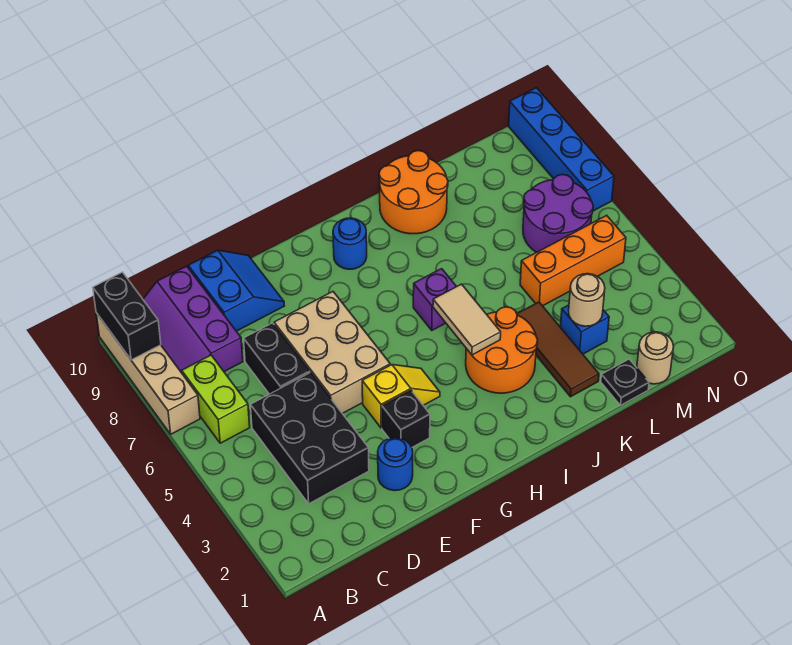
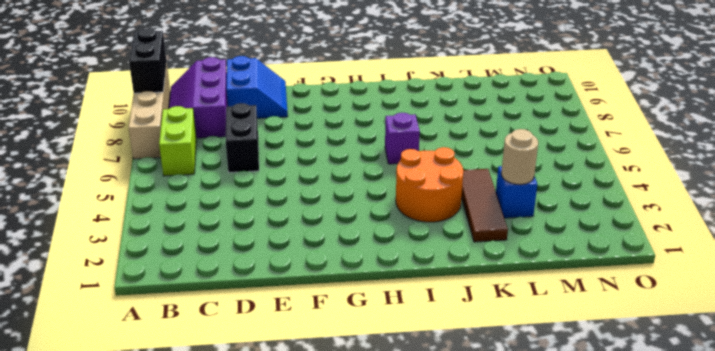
none -> black brick C3:D5 level 1
none -> blue round brick E2 level 1
none -> tan brick E5:F7 level 1

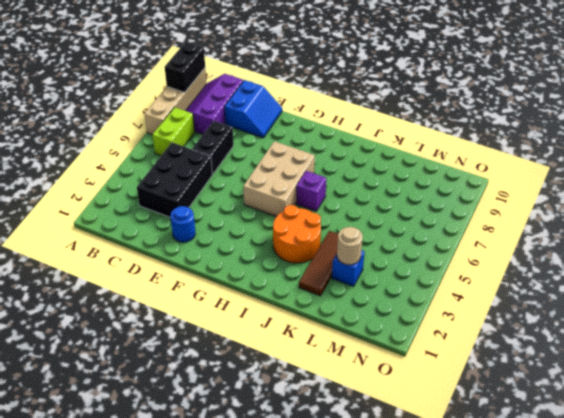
tan brick G5:H7 level 1 -> tan brick E5:F7 level 1
none -> black brick F3 level 1
none -> yellow slope F4:G4 level 1 top F
none -> blue round brick H9 level 1

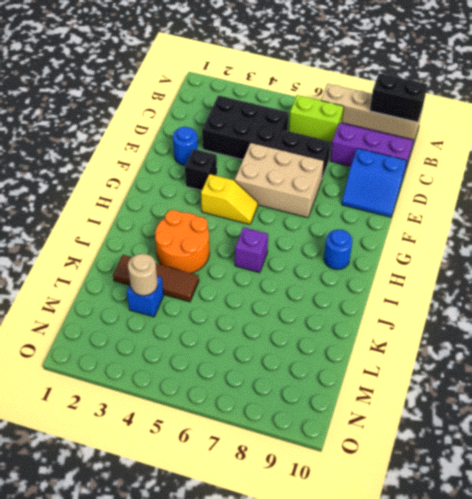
yellow slope G4:G5 level 1 top 4 -> yellow slope F4:G4 level 1 top F
none -> orange round brick J9:K10 level 1
none -> black plate L1 level 1
none -> orange brick L5:N5 level 1

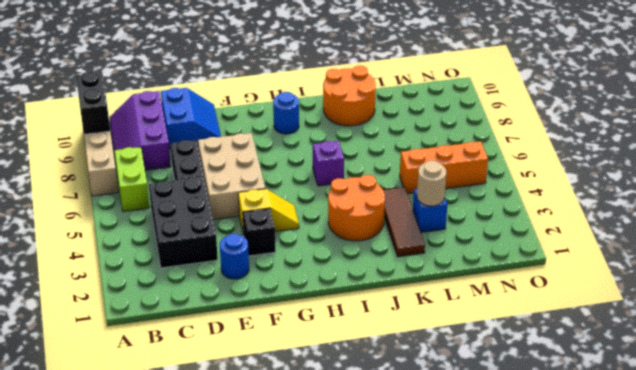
none -> black plate L1 level 1
none -> tan round brick M1 level 1
none -> purple round brick M6:N7 level 1

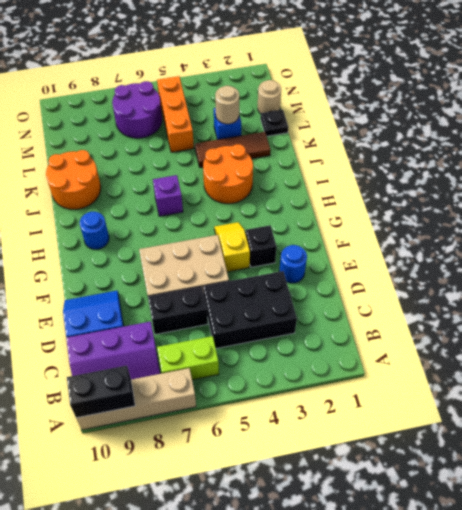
none -> blue brick O7:O10 level 1
none -> tan tile I4:I5 level 2

